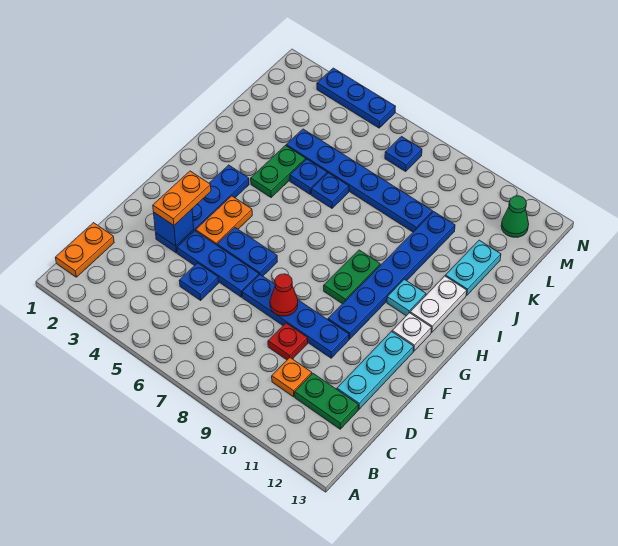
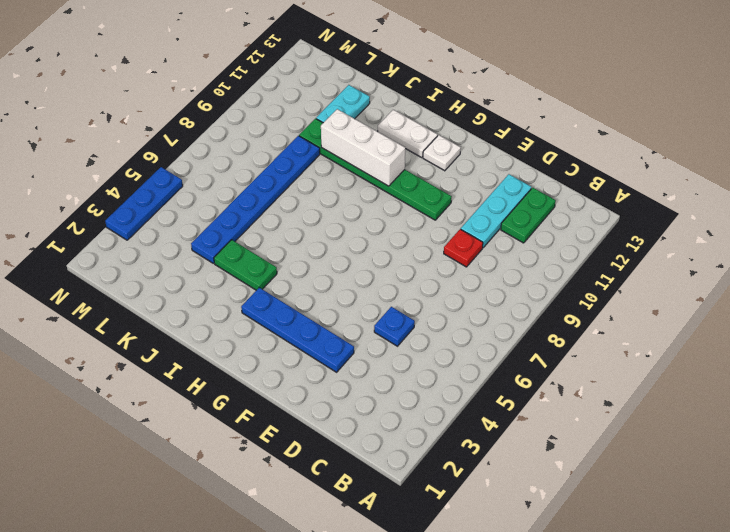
cyan plate D10:D12 level 1 -> cyan plate D12:F12 level 1
green plate F10:K10 level 1 -> blue plate F10:K10 level 1
white brick H10:J10 level 2 -> none
cyan plate K11:K12 level 1 -> cyan plate J12:K12 level 1
none -> orange plate B1:C1 level 1
none -> orange plate C10 level 1
none -> blue plate E4:E6 level 1

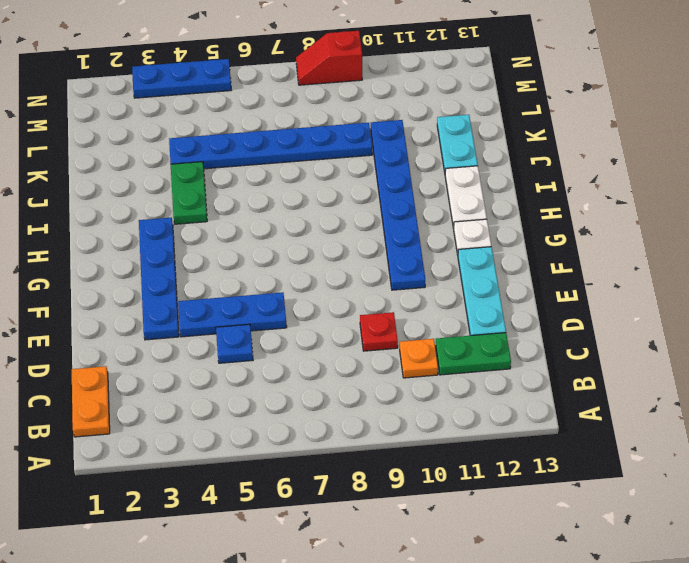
red slope N8:N9 level 1 top 9 -> none
none -> blue plate E7:E10 level 1
none -> orange plate F4:G4 level 1
none -> blue plate F5:F6 level 1

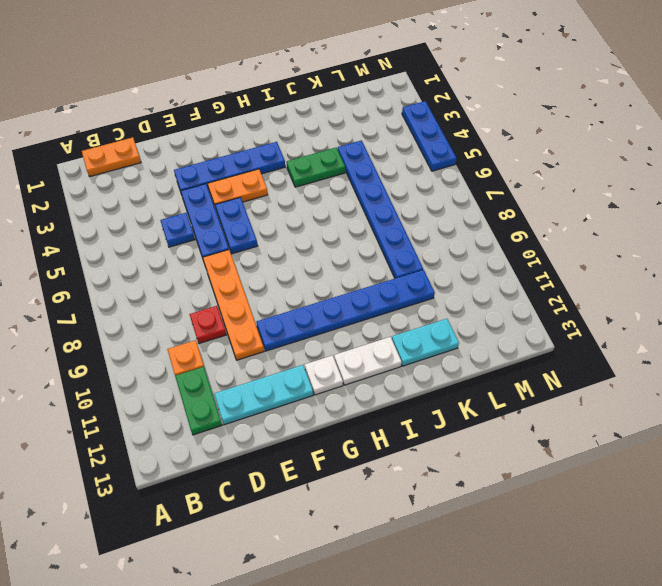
orange plate E7:E10 level 1 -> blue plate E7:E10 level 1
none -> green plate G9:H9 level 1
none -> cyan plate H11 level 1
none -> blue plate J5 level 1

